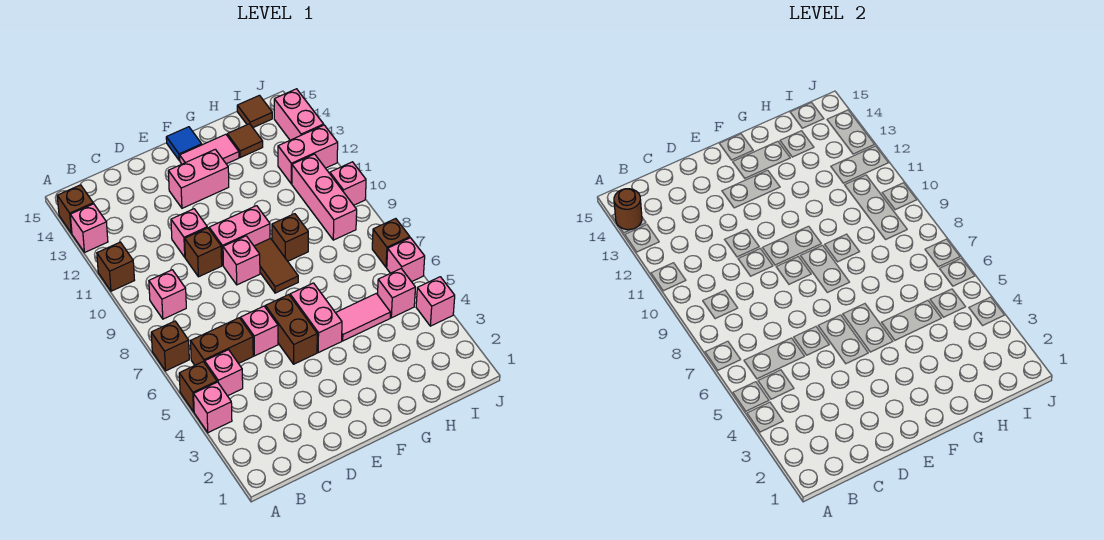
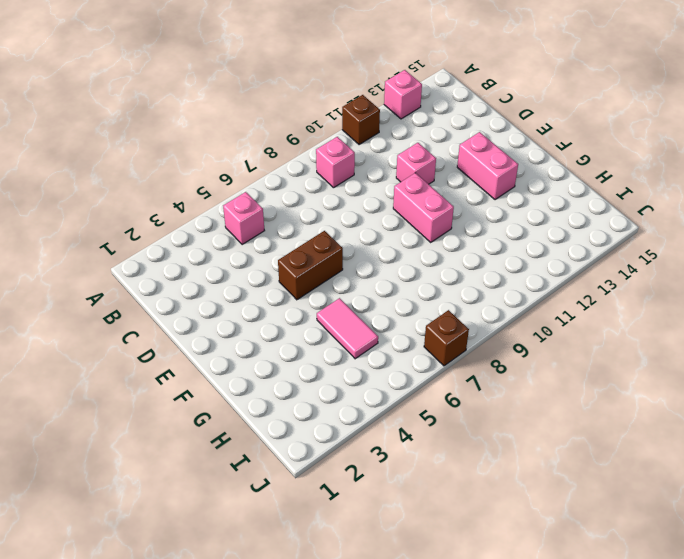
none -> pink brick A4 level 1
none -> brown brick A5 level 1
none -> brown brick A7 level 1
none -> brown brick A14 level 1

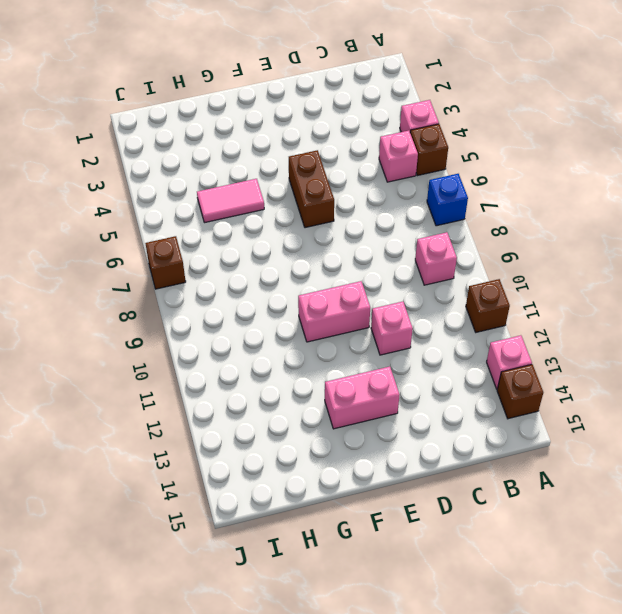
blue brick A7 level 1 -> brown brick A7 level 1
none -> brown brick B6:C6 level 1
none -> pink brick D6 level 1
none -> brown brick D10 level 1
none -> pink brick E9 level 1

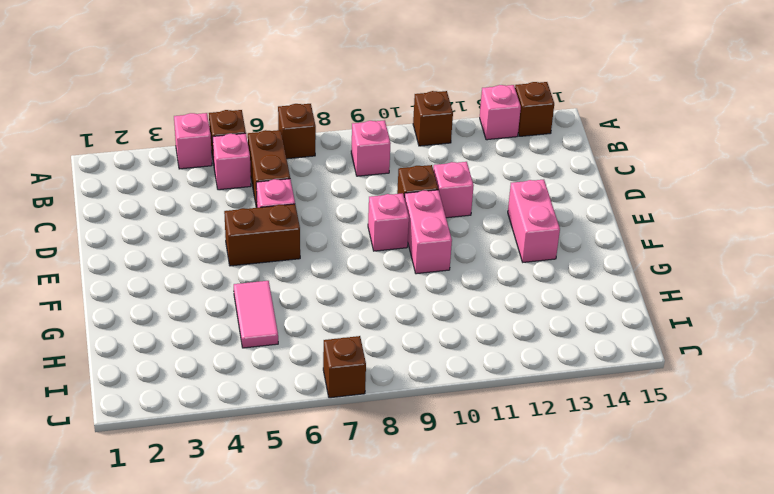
none -> pink brick F5:F6 level 1
none -> brown tile F8:F9 level 1
none -> pink tile F14:G14 level 1
none -> blue tile F15 level 1

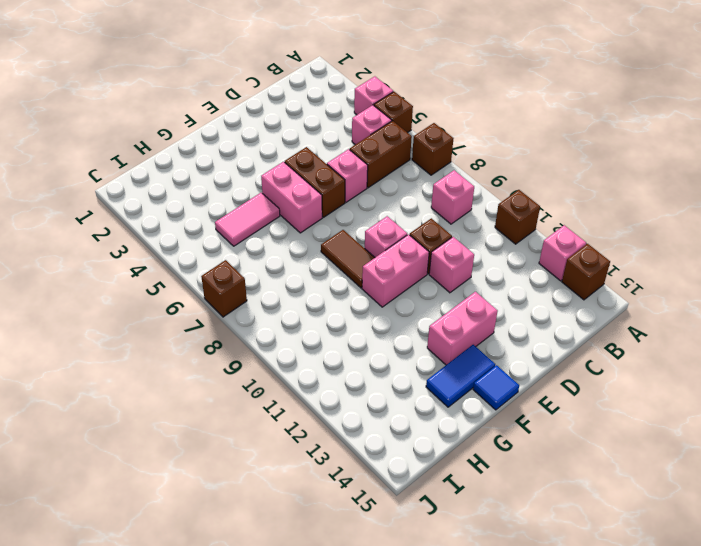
blue tile F14:G14 level 1 -> pink tile F14:G14 level 1
none -> brown brick G9 level 1
none -> brown tile H14 level 1
none -> pink brick I5 level 1
none -> pink brick I9:I11 level 1

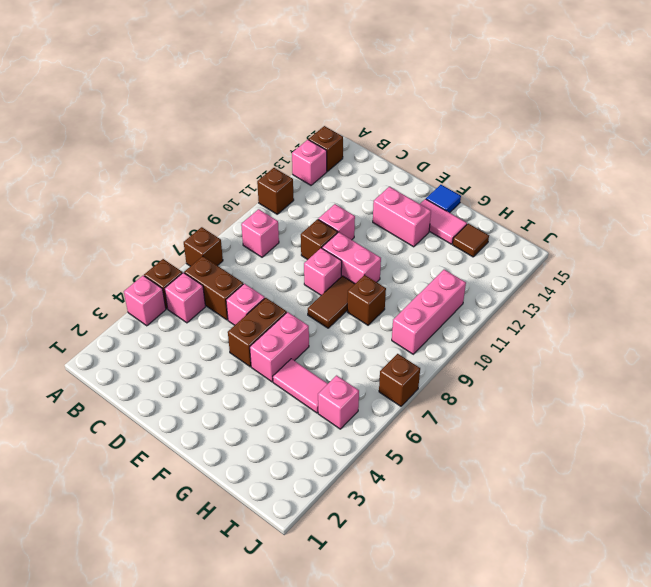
none -> pink brick I12:J12 level 1
none -> brown tile I15 level 1
none -> pink brick J4 level 1
none -> pink brick J6 level 1

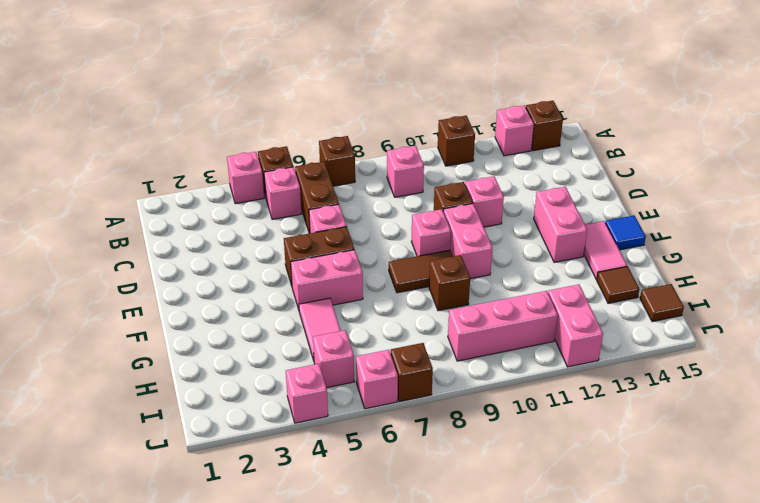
none -> pink brick J10 level 1
none -> pink brick J13:J14 level 1
none -> brown round brick A14 level 2

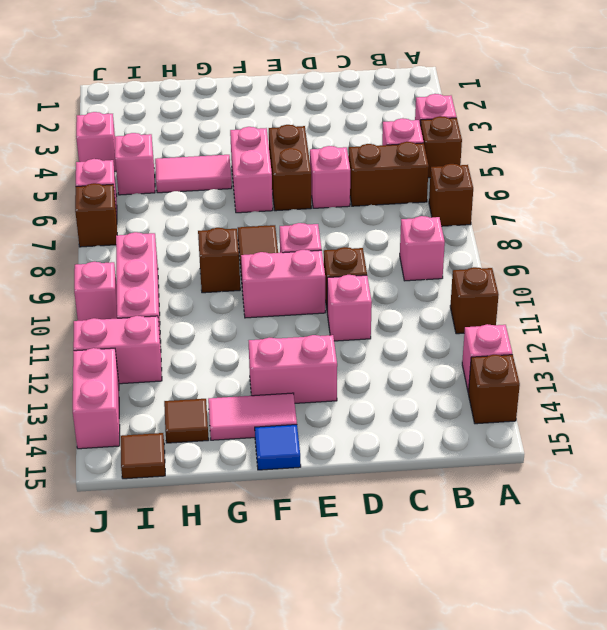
none -> brown round brick A14 level 2

